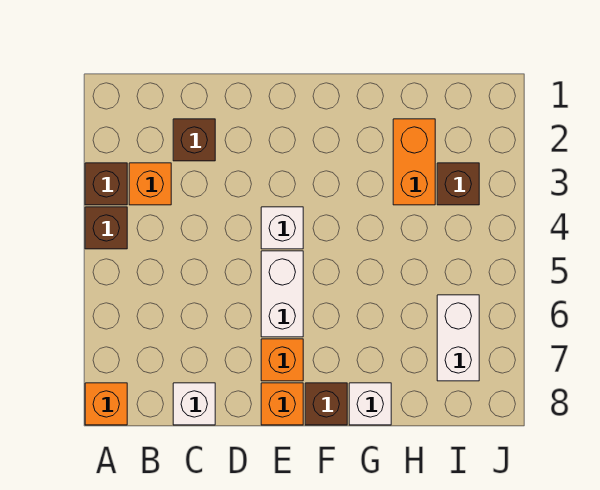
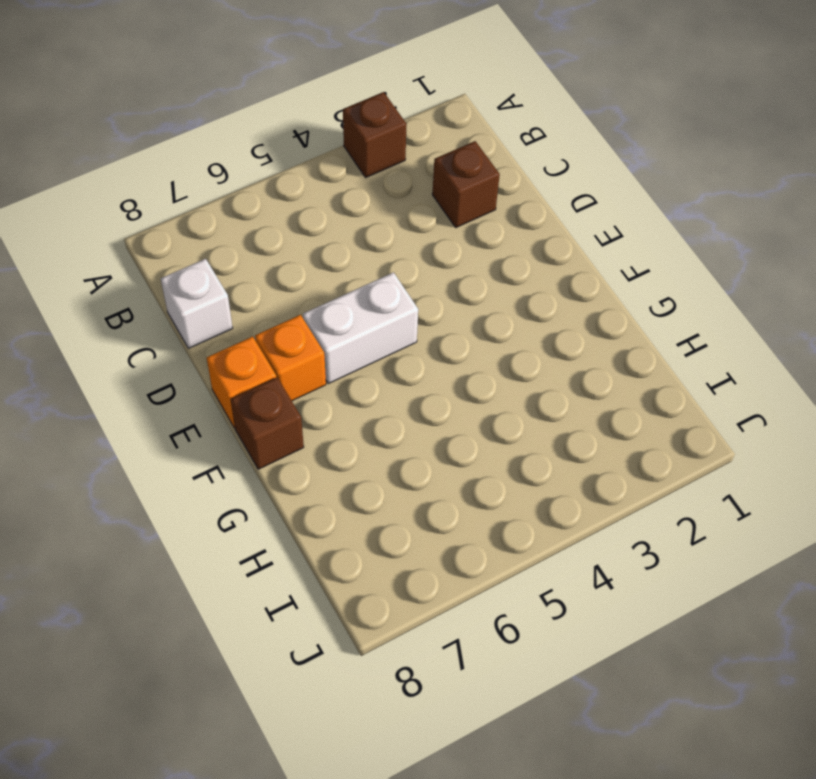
none -> brown brick A4 level 1
none -> orange brick A8 level 1
none -> orange brick B3 level 1

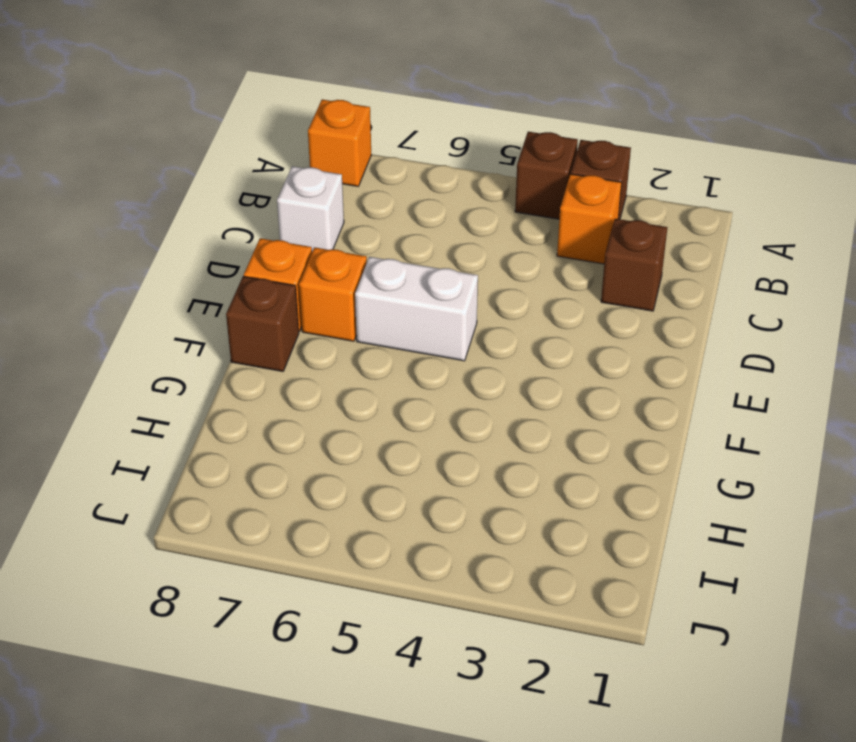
none -> white brick E4 level 1
none -> white brick G8 level 1
none -> orange brick H2:H3 level 1

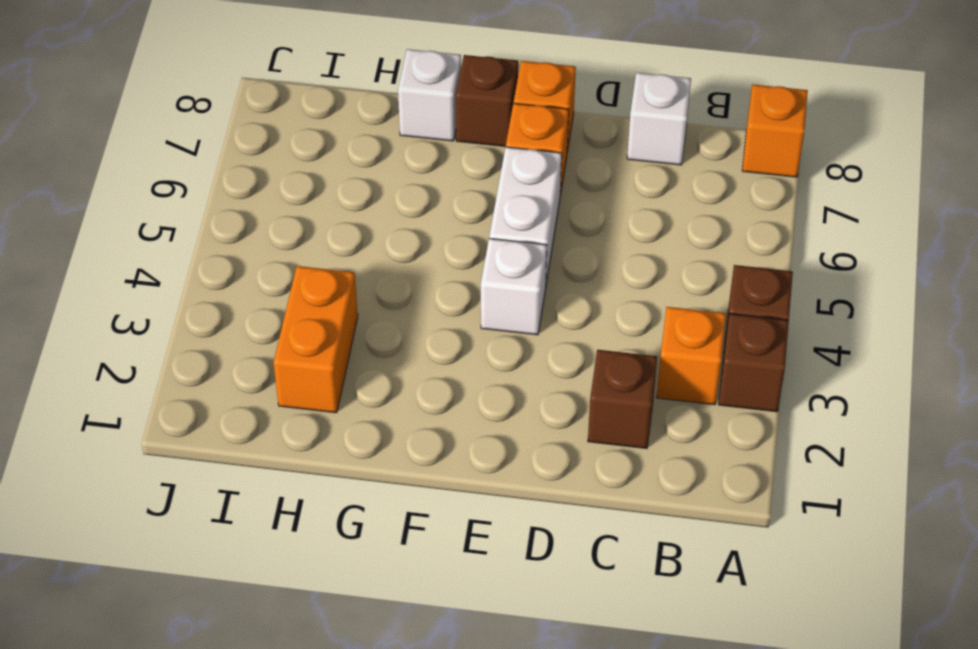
none -> brown brick I3 level 1
none -> white brick I6:I7 level 1

